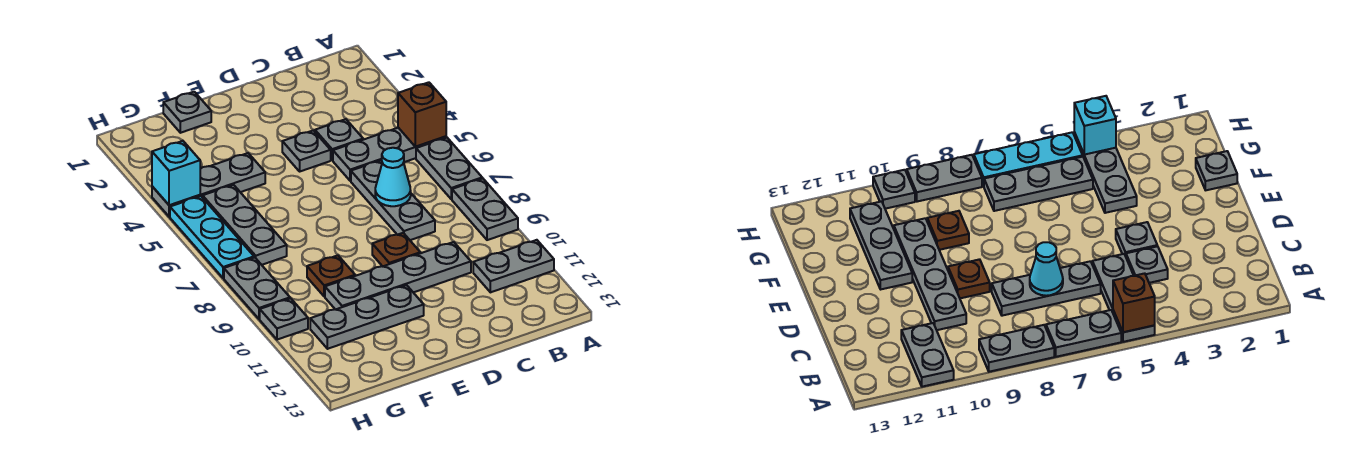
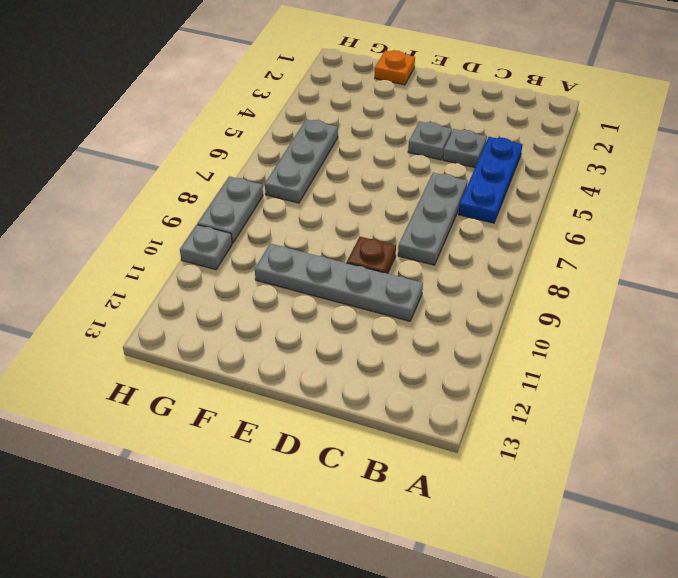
blue plate B4:B6 level 1 -> grey plate A5:C5 level 1
orange plate F1 level 1 -> grey plate F1 level 1
none -> grey plate A6:A7 level 1
none -> grey plate A8:A9 level 1
none -> grey plate A11:B11 level 1

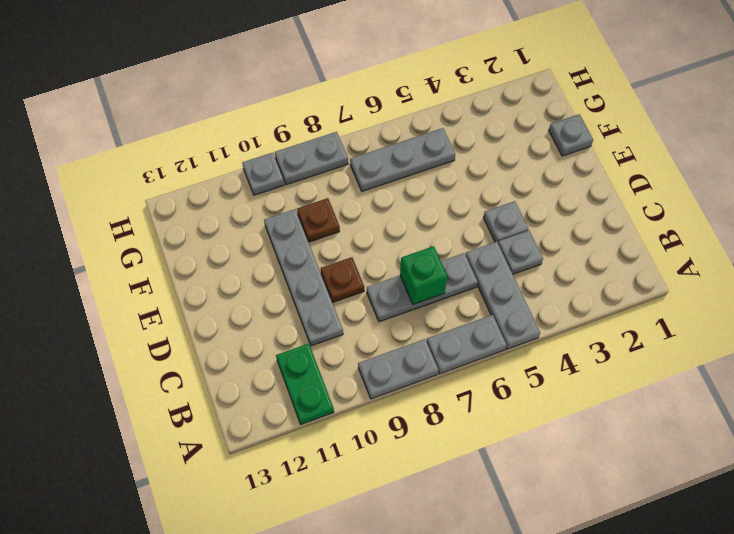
green plate A11:B11 level 1 -> grey plate A11:B11 level 1
green brick C7 level 2 -> cyan cone C7 level 2
none -> grey plate E11:G11 level 1
none -> grey plate F4:H4 level 1
none -> cyan plate H5:H7 level 1

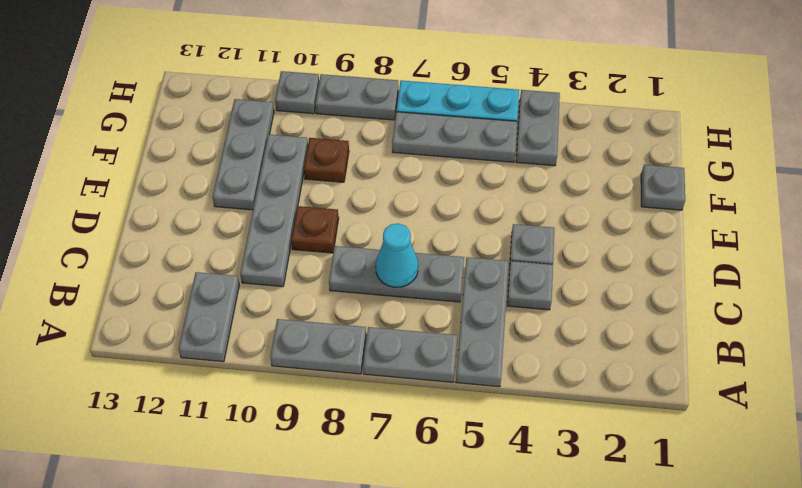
grey plate G4:H4 level 1 -> grey plate F4:H4 level 1
none -> brown brick A5 level 2
none -> cyan brick H4 level 2

